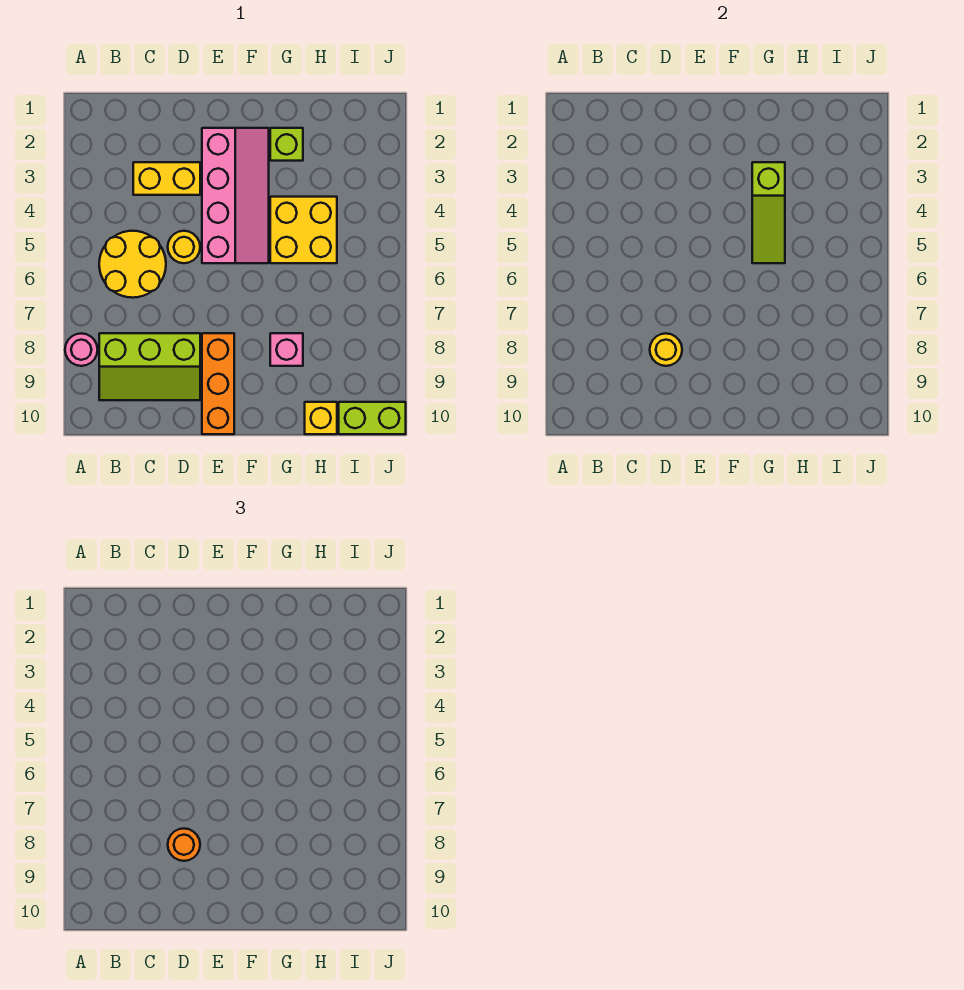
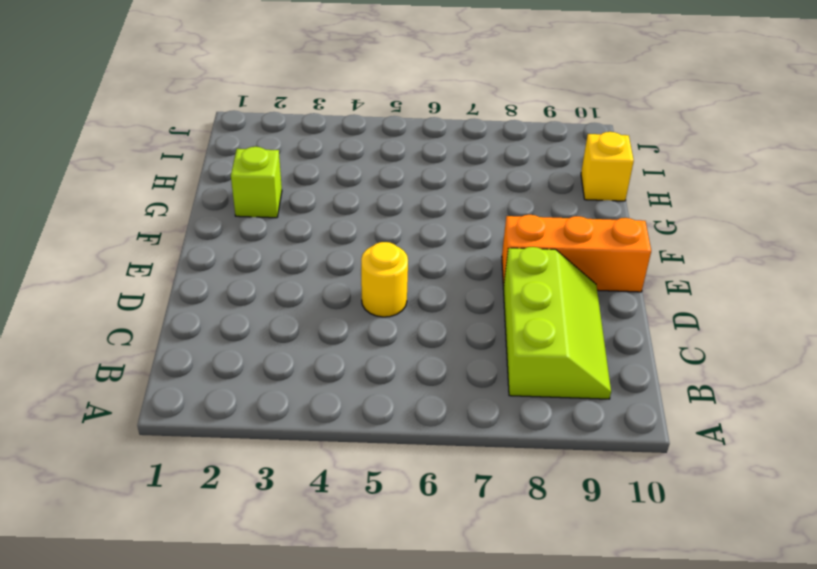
none -> pink round brick A8 level 1
none -> yellow round brick B5:C6 level 1
none -> yellow brick C3:D3 level 1

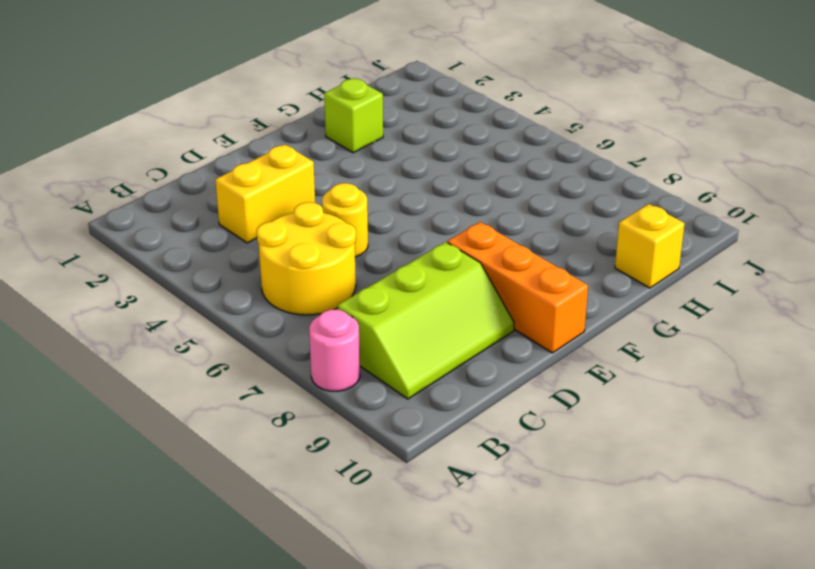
none -> pink slope E2:F5 level 1 top E
none -> yellow brick G4:H5 level 1
none -> pink brick G8 level 1

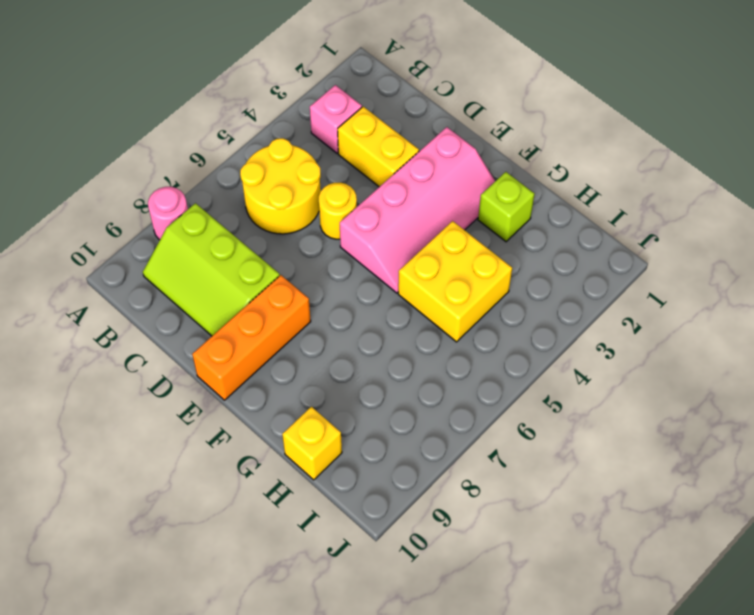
pink brick B3 level 1 -> pink brick G8 level 1
none -> lime brick I10:J10 level 1
none -> yellow round brick D8 level 2
none -> lime slope G3:G5 level 2 top 3

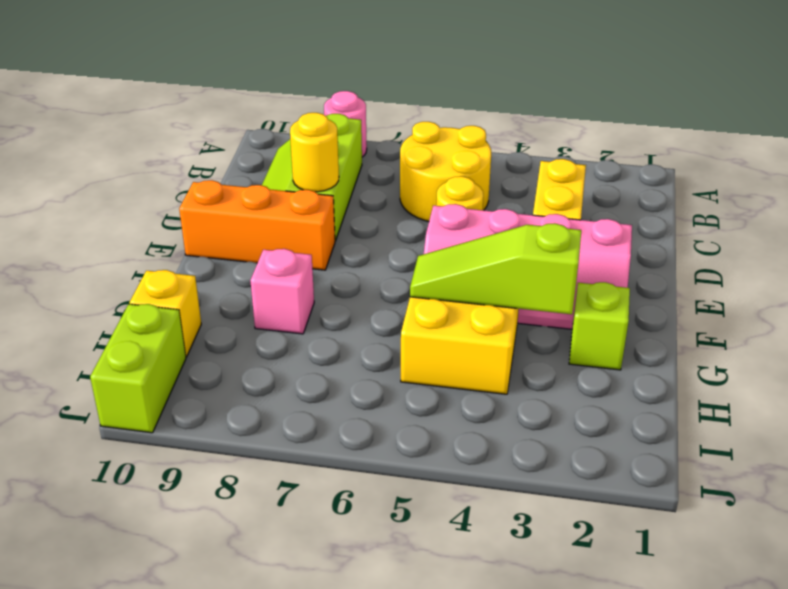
none -> orange round brick D8 level 3

